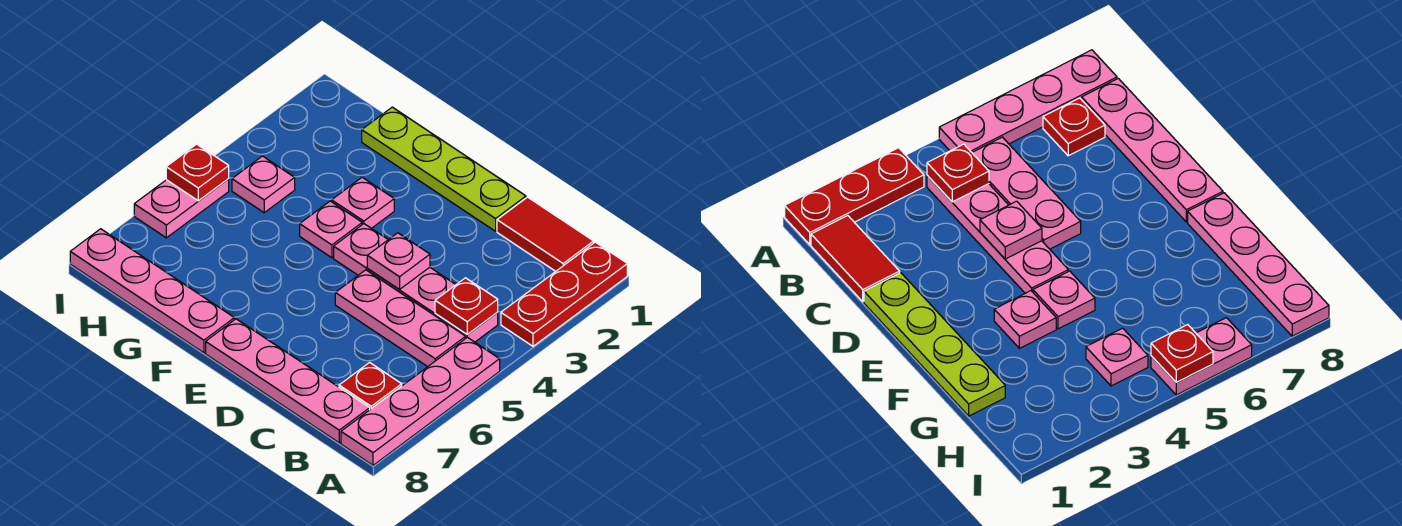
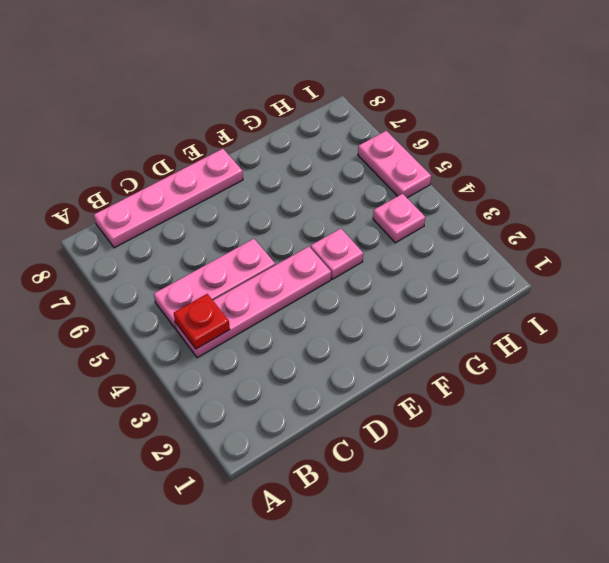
none -> red plate A1:A3 level 1
none -> pink plate A5:A8 level 1
none -> red tile B1:C1 level 1

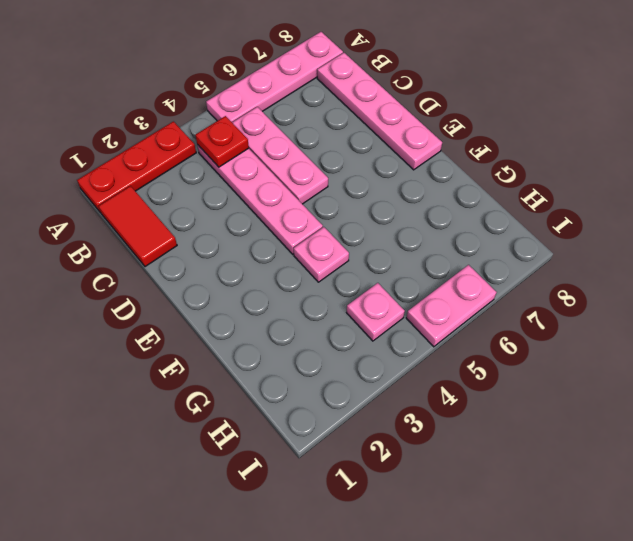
none -> red plate B7 level 1
none -> lime plate D1:G1 level 1
none -> pink plate F3 level 1

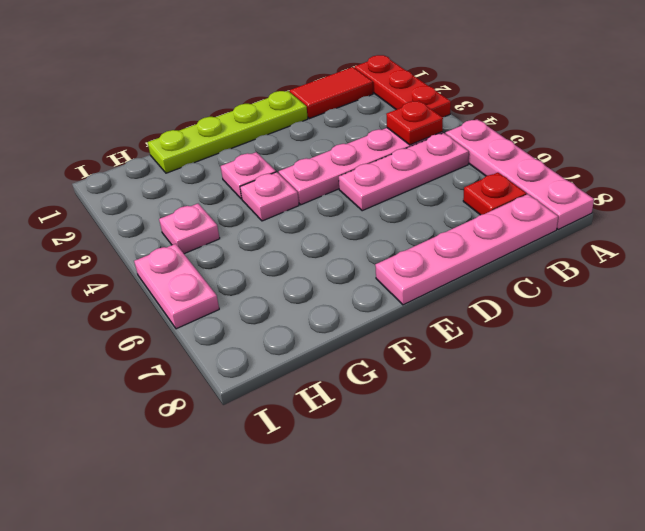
none -> pink plate F8:I8 level 1
none -> pink plate D4 level 2
none -> red plate I5 level 2

